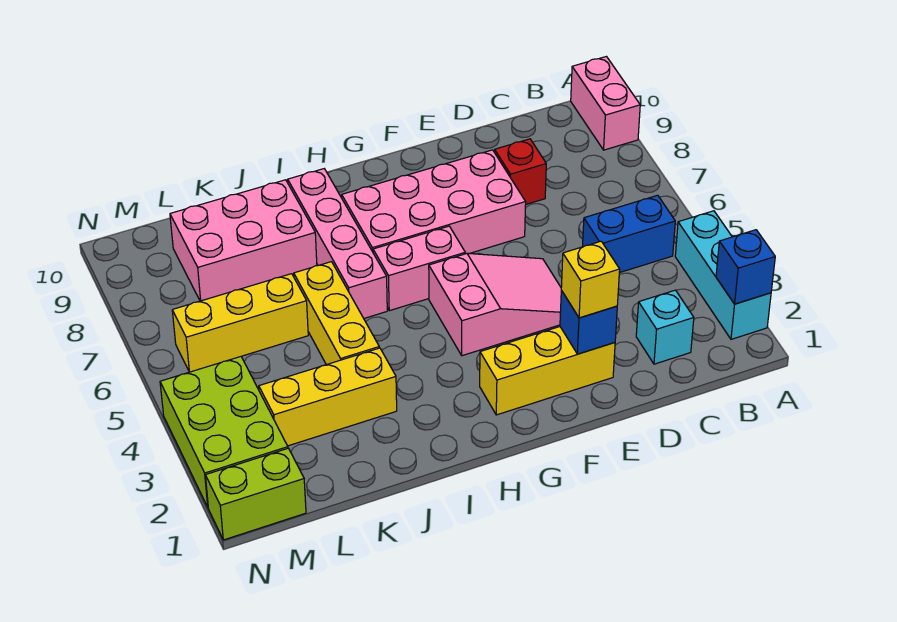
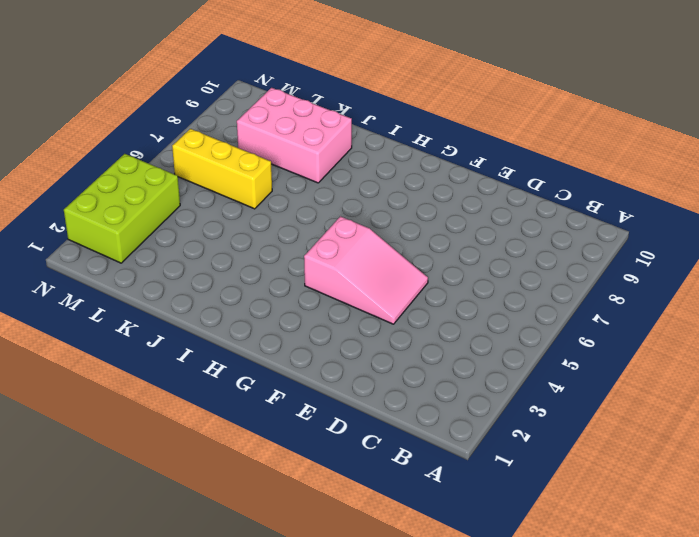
none -> cyan brick A2:A4 level 1
none -> pink brick A9:A10 level 1
none -> blue brick B5:C5 level 1

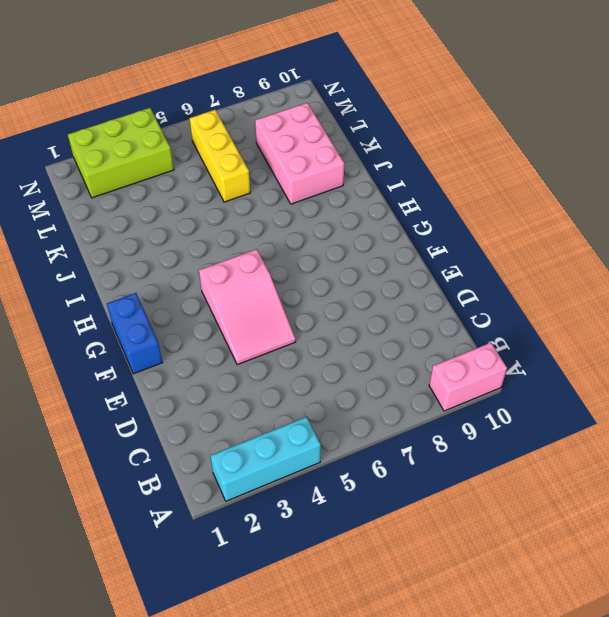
blue brick F1:G1 level 1 -> blue brick B5:C5 level 1
none -> cyan brick C2 level 1
none -> red brick D8 level 1
none -> yellow brick E2:G2 level 1

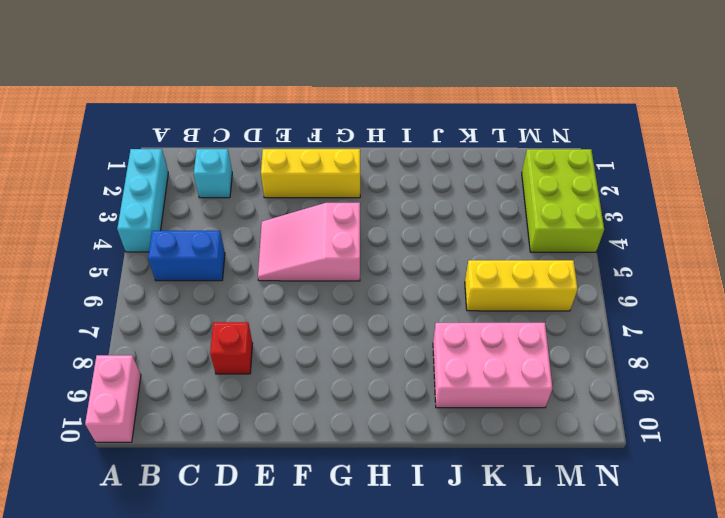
none -> pink brick E7:H8 level 1
none -> pink brick G6:H6 level 1
none -> pink brick I6:I9 level 1

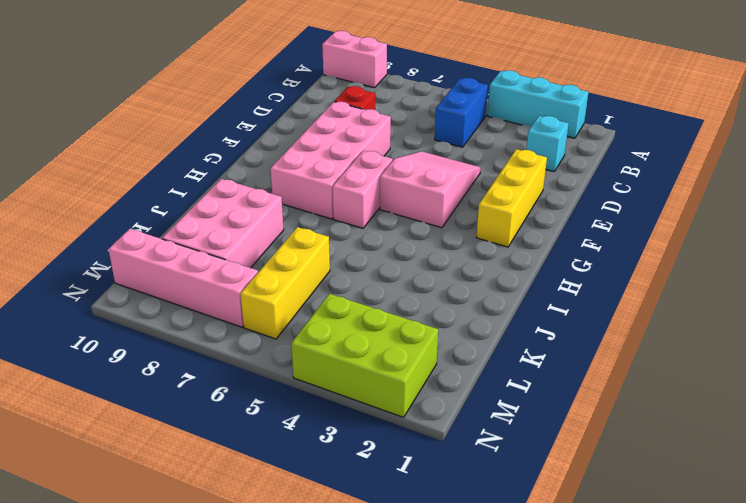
pink brick M7:M10 level 1 -> pink brick I6:I9 level 1
none -> yellow brick J3:L3 level 1
none -> yellow brick J4:J6 level 1
none -> lime brick M1:N1 level 1

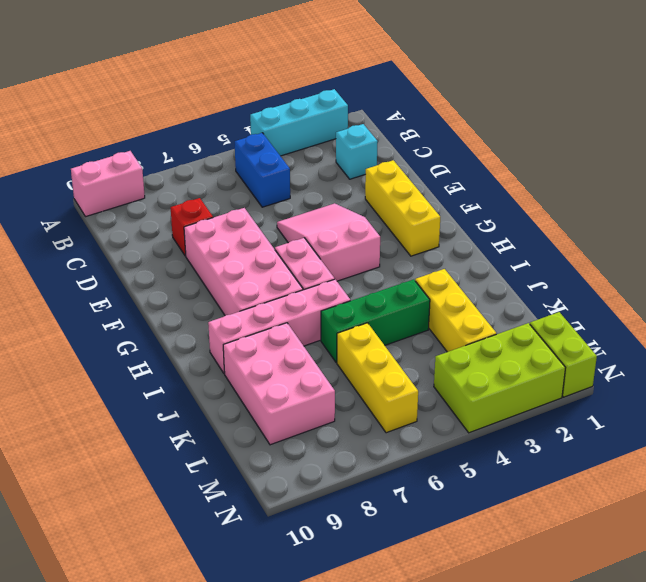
green brick J4:J6 level 1 -> yellow brick J4:J6 level 1
none -> blue brick A2 level 2
none -> blue brick E2 level 2
none -> yellow brick E2 level 3

